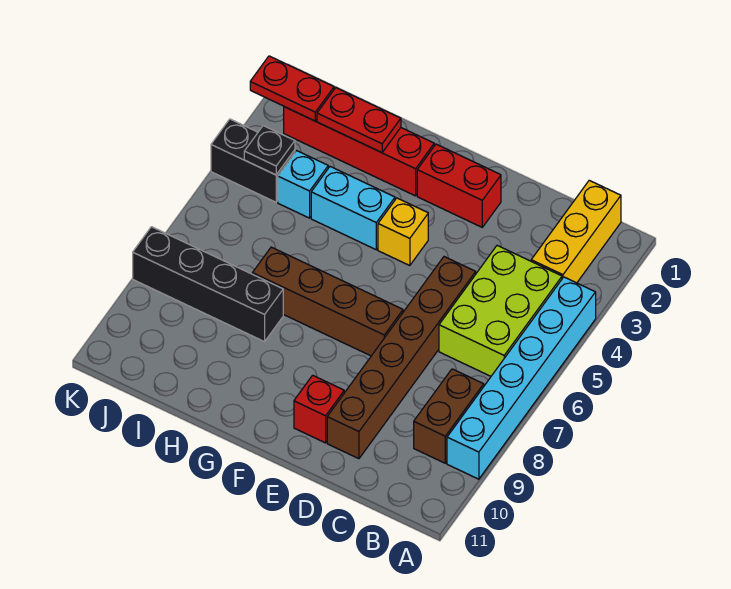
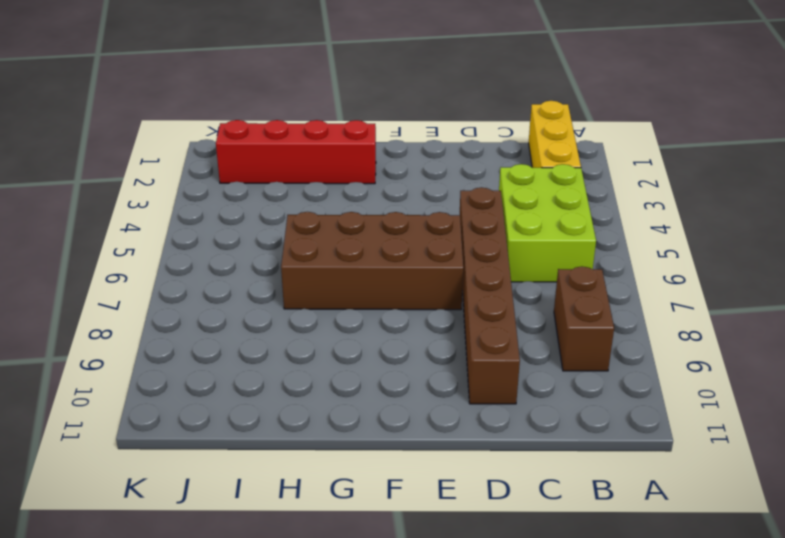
brown brick E6:H7 level 1 -> brown brick E7:H7 level 1
none -> cyan brick A4:A9 level 1
none -> red brick E2:F2 level 1
none -> red brick E10 level 1

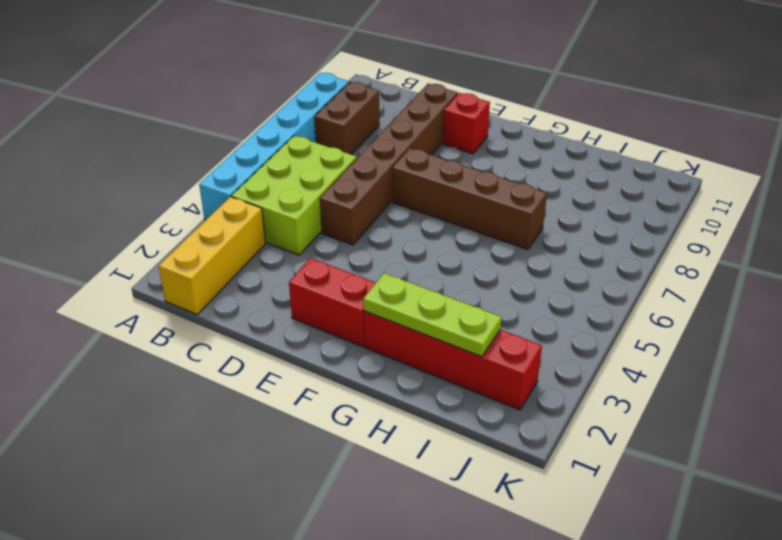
lime plate G2:I2 level 2 -> red plate H2:I2 level 2
none -> yellow brick F4 level 1
none -> cyan brick G4:H4 level 1
none -> black brick H8:K8 level 1

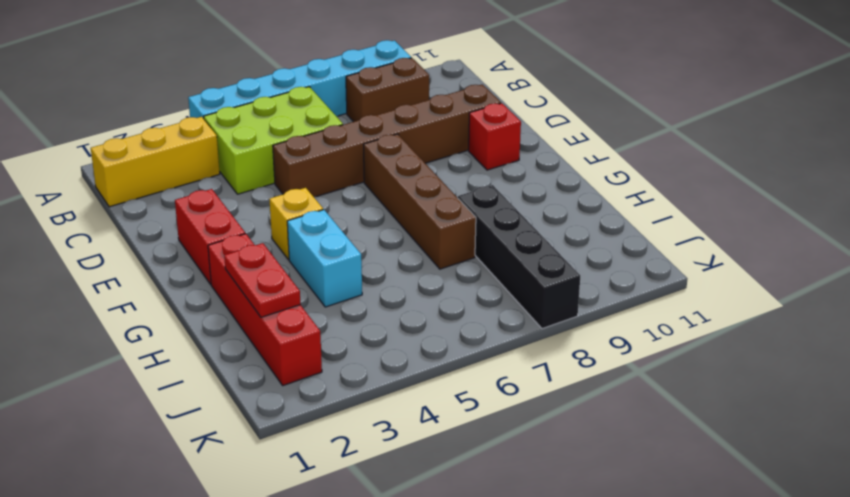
none -> cyan brick I4 level 1
none -> black brick J4:K4 level 1
none -> red plate J2:K2 level 2

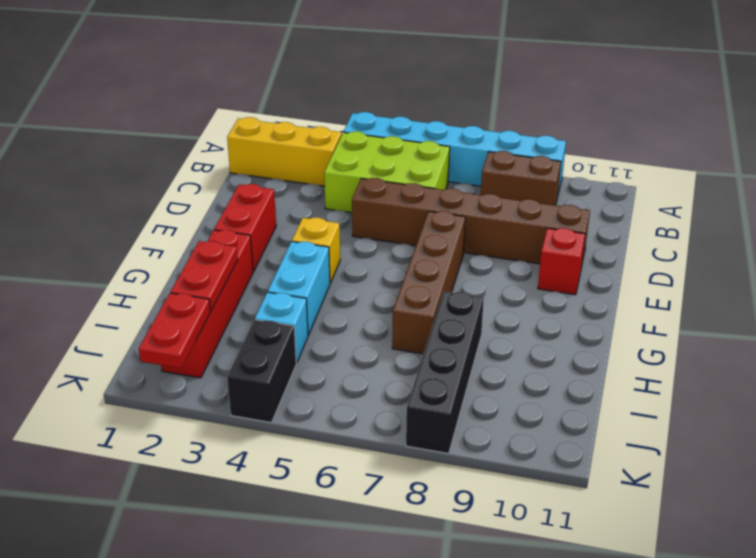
none -> black plate J4 level 2

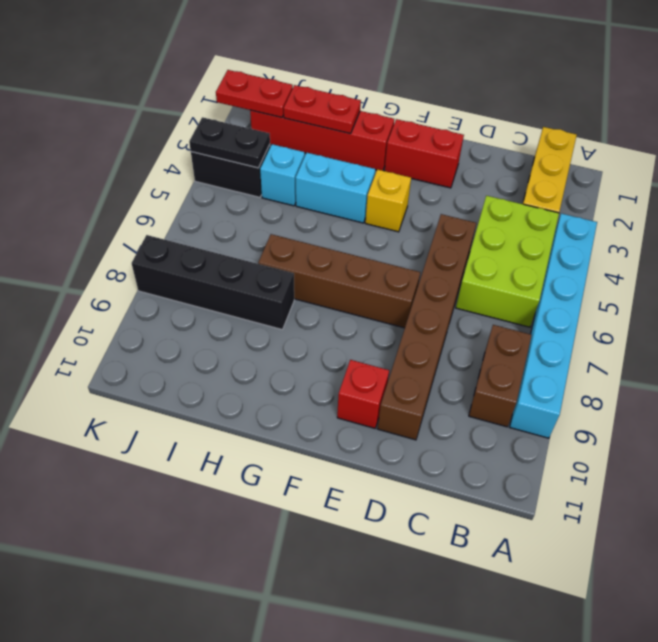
black plate J4:K4 level 2 -> black plate J4 level 2

